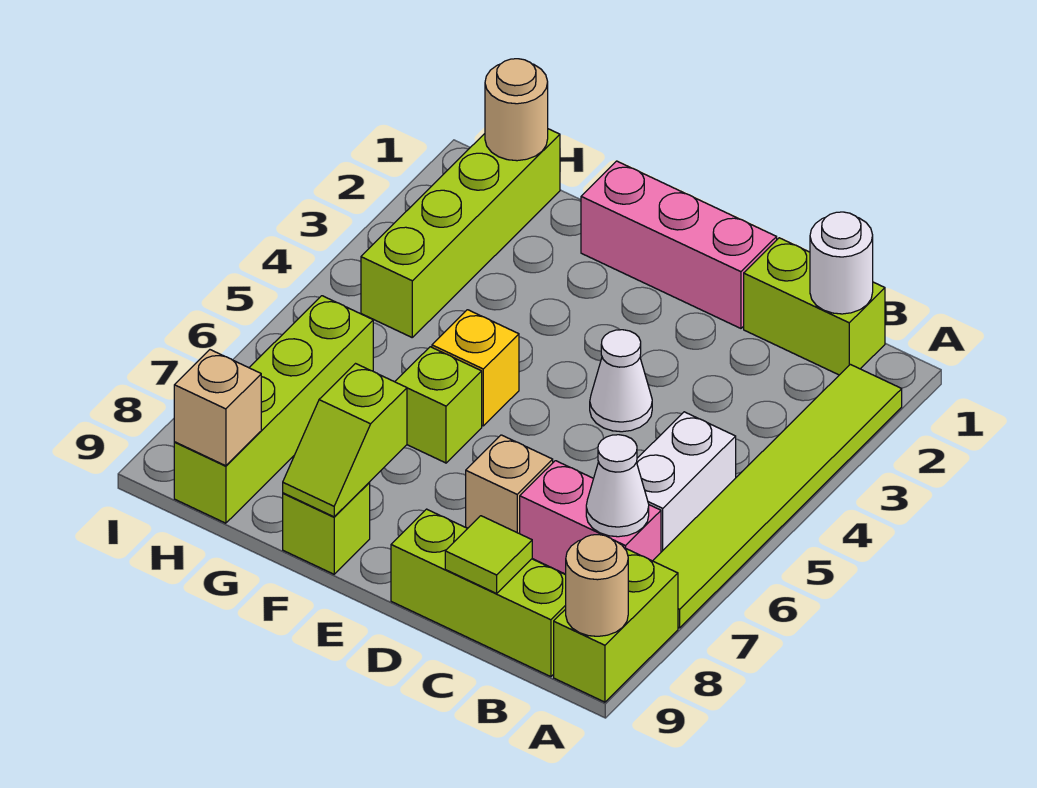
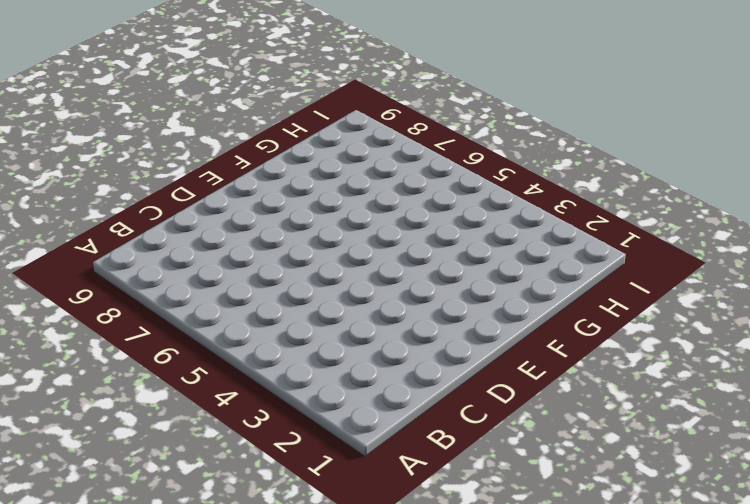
none -> lime tile A2:A7 level 1
none -> lime brick A8:A9 level 1
none -> lime brick B1:C1 level 1

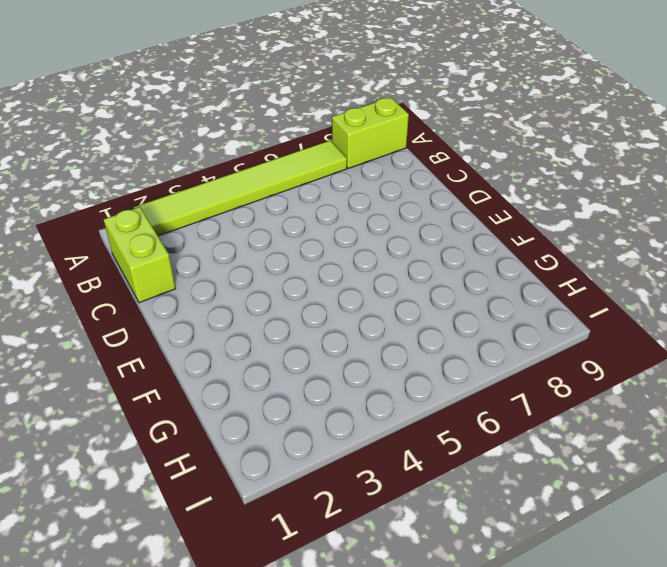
none -> white brick B5:B6 level 1
none -> pink brick B7:C7 level 1
none -> lime brick B9:D9 level 1

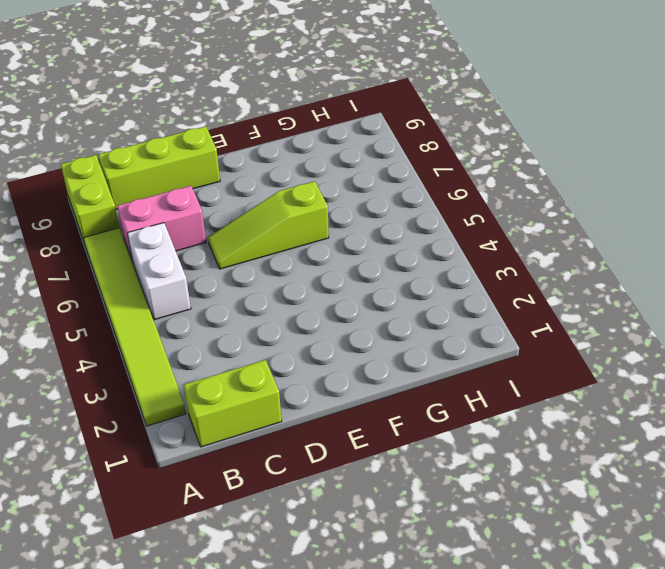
lime slope D6:F6 level 1 top F -> lime brick F6 level 1
none -> pink brick D1:F1 level 1
none -> white cone D4 level 1
none -> tan brick D7 level 1

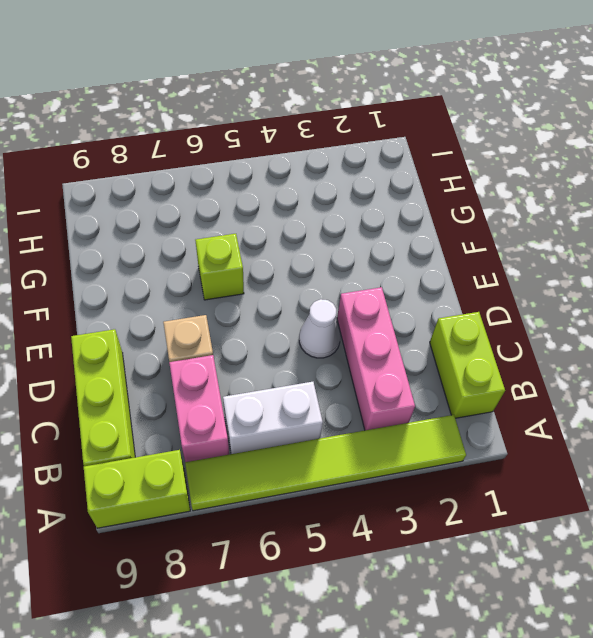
pink brick B3:D3 level 1 -> pink brick D1:F1 level 1
none -> yellow brick F5 level 1
none -> lime brick F9 level 1
none -> lime brick H1:H4 level 1

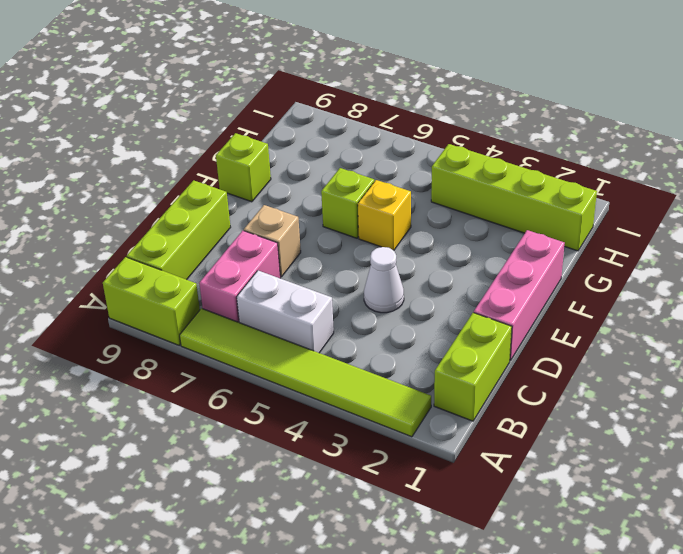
none -> lime brick H6:H9 level 1
none -> tan round brick A9 level 2
none -> white round brick B1 level 2

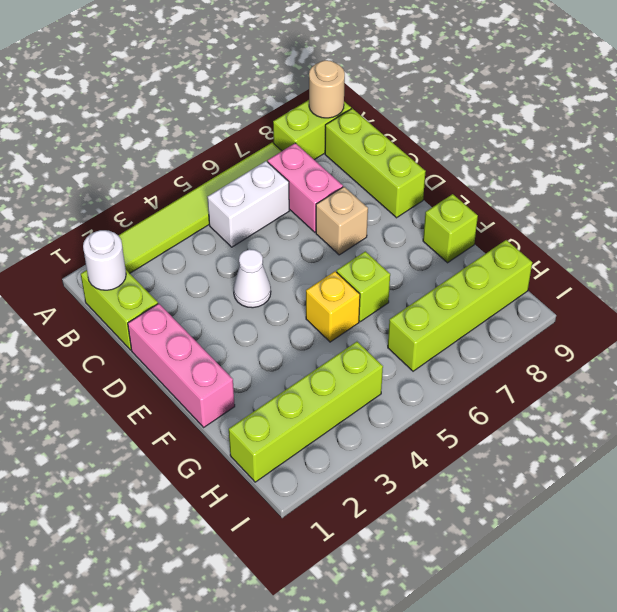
none -> white cone B7 level 2
none -> lime tile C9 level 2
none -> lime slope F8:F9 level 2 top 8

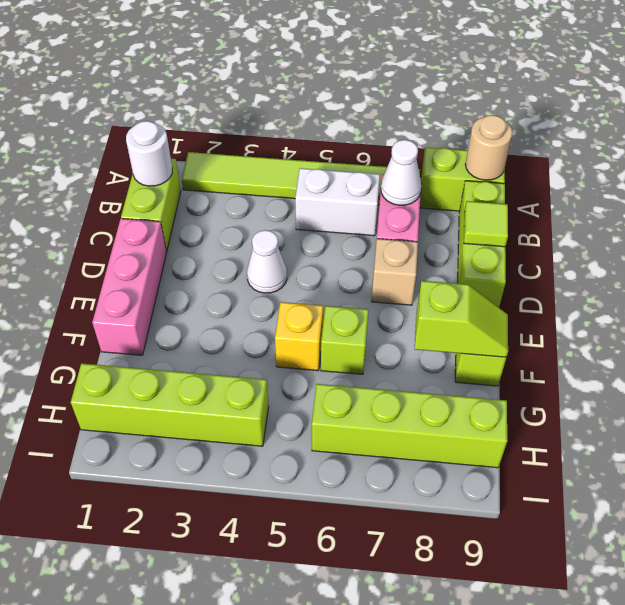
none -> tan round brick H1 level 2
none -> tan brick H9 level 2

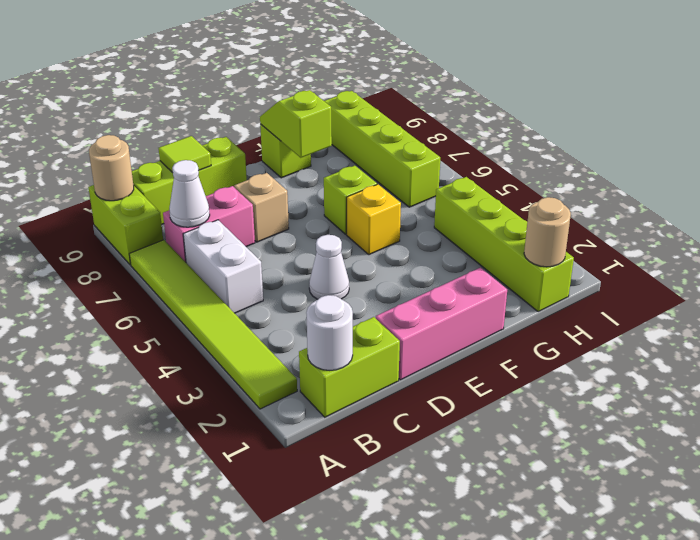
none -> tan brick H9 level 2

